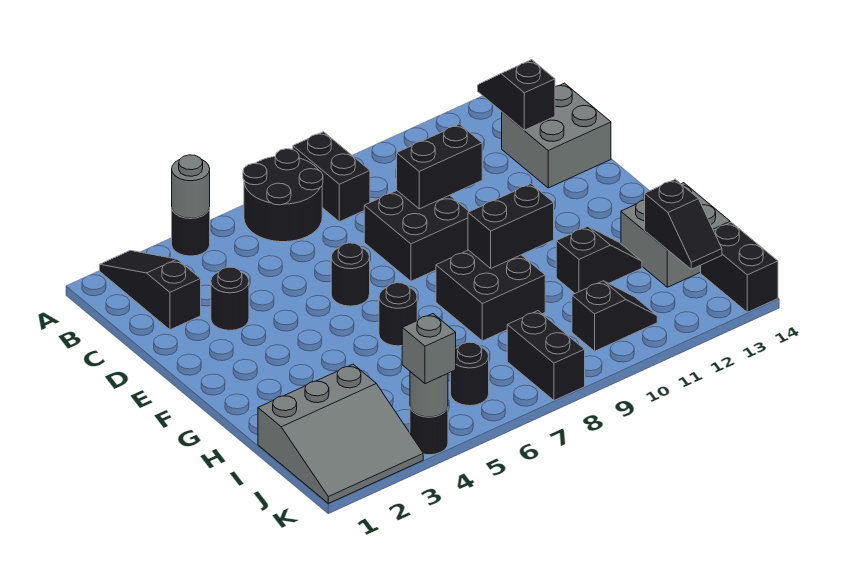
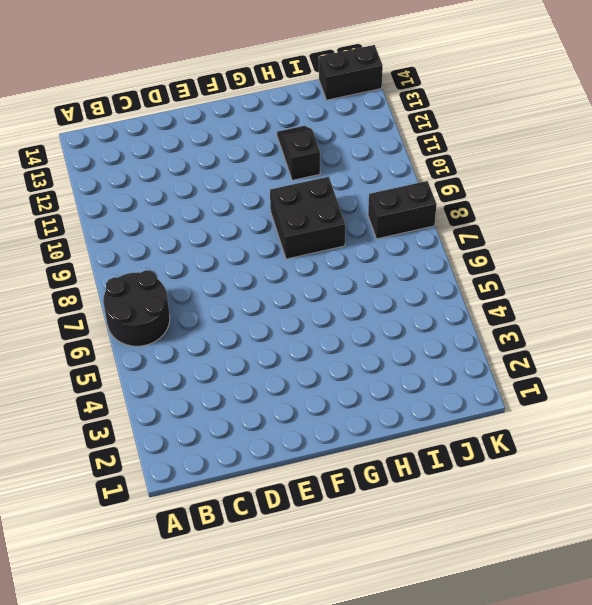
none -> black slope A2:C2 level 1 top C
none -> black round brick A4 level 1
none -> black brick A8:B8 level 1

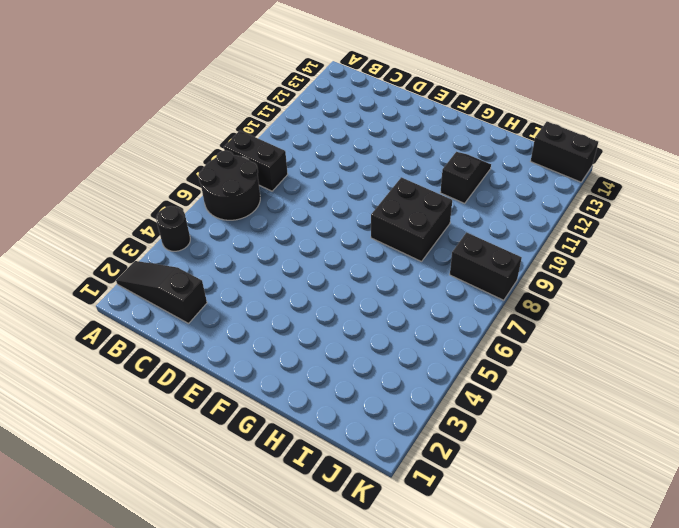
none -> grey brick C13:D14 level 1
none -> black round brick D3 level 1
none -> black brick D8:E9 level 1

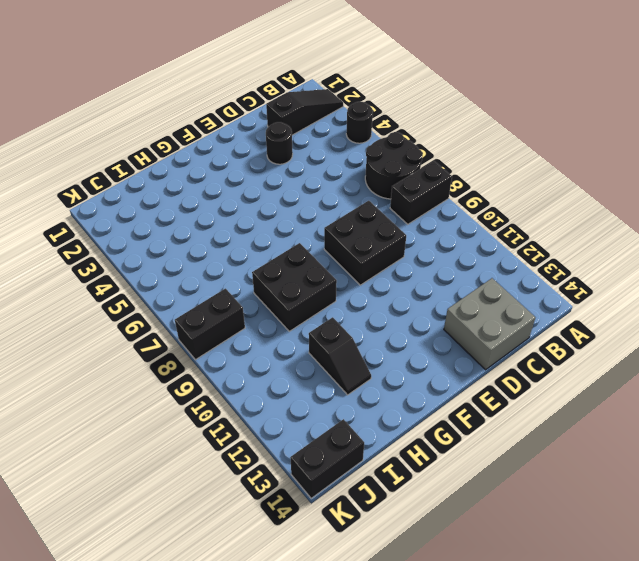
none -> black round brick E6 level 1
none -> black round brick G6 level 1
none -> grey brick H13:I14 level 1

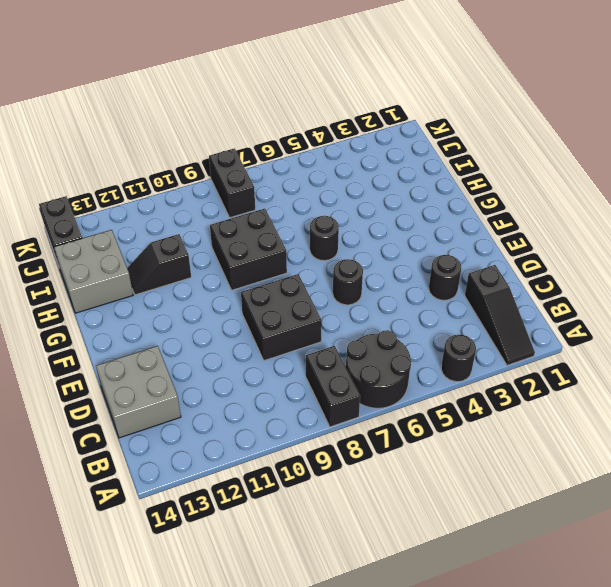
none -> grey slope I1:K3 level 1 top I
none -> black round brick J6 level 1
none -> black slope J10:J11 level 1 top 10

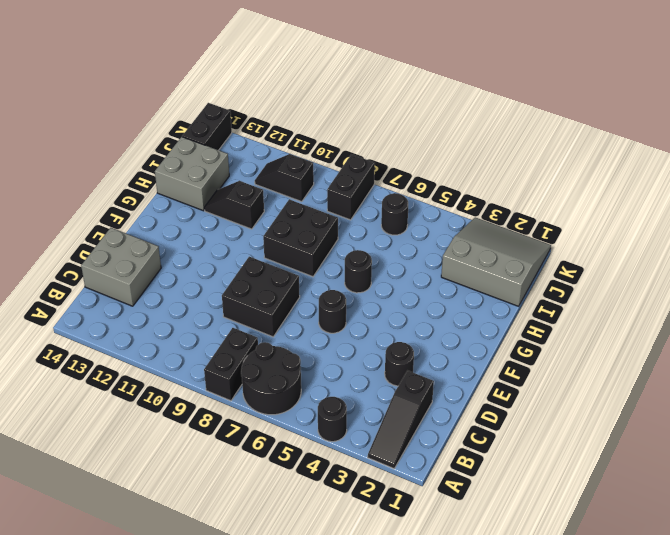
none -> black round brick K4 level 1
none -> grey round brick A4 level 2
none -> black slope B13:C13 level 2 top C

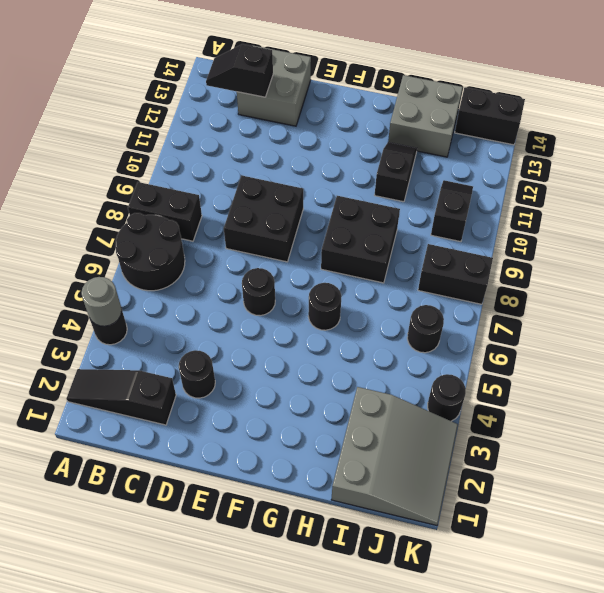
none -> black brick D9:D10 level 2
none -> black brick G9:G10 level 2
none -> black slope I13:J13 level 2 top I

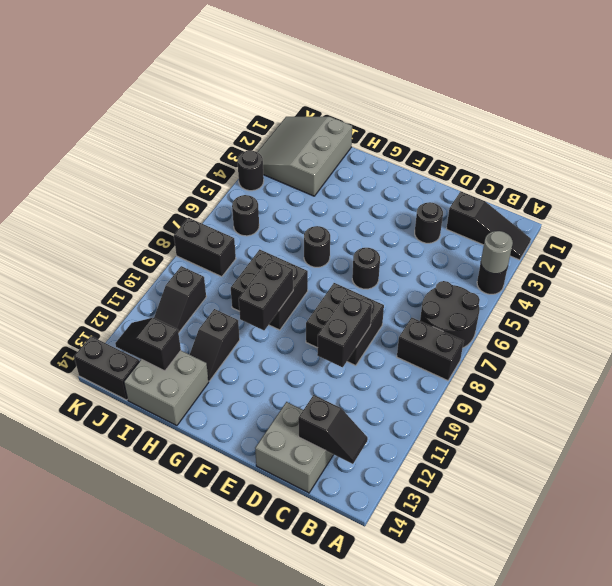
none -> grey round brick K4 level 2
none -> grey brick K4 level 3

